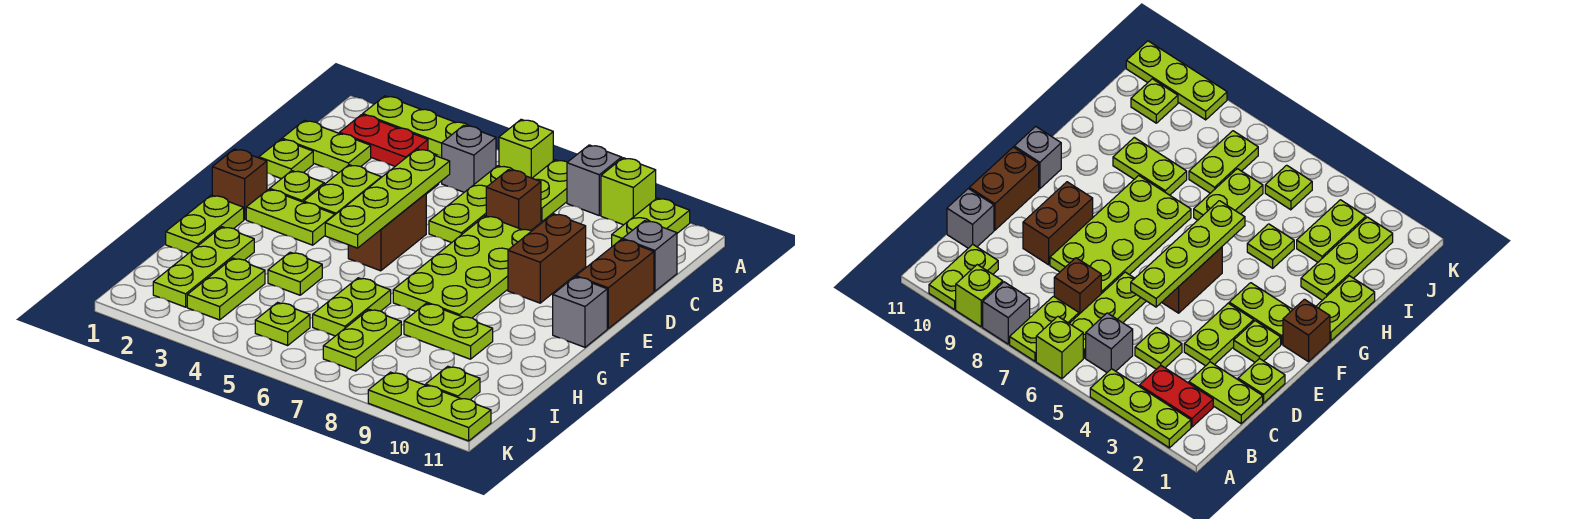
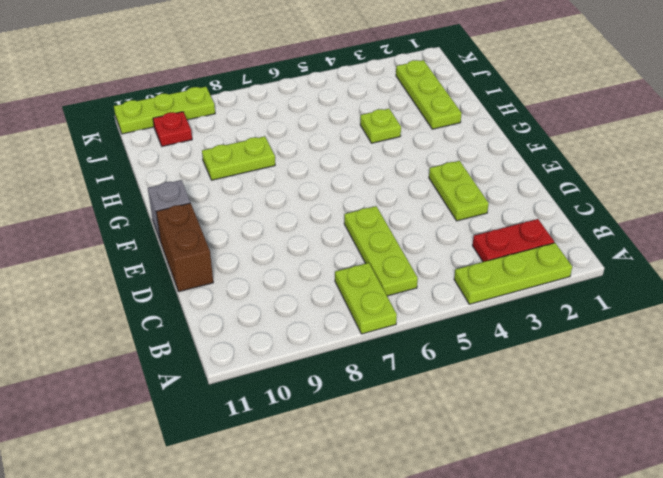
red plate J10 level 1 -> lime plate J10 level 1
none -> lime brick A6 level 1
none -> grey brick A8 level 1
none -> lime brick A9 level 1
none -> lime plate A10:B10 level 1

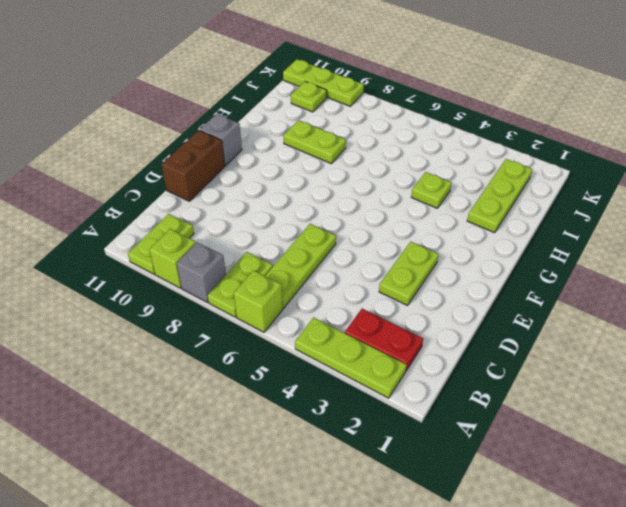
none -> grey brick B5 level 1
none -> lime plate C1:C2 level 1
none -> lime plate C4 level 1
none -> brown brick C7 level 1

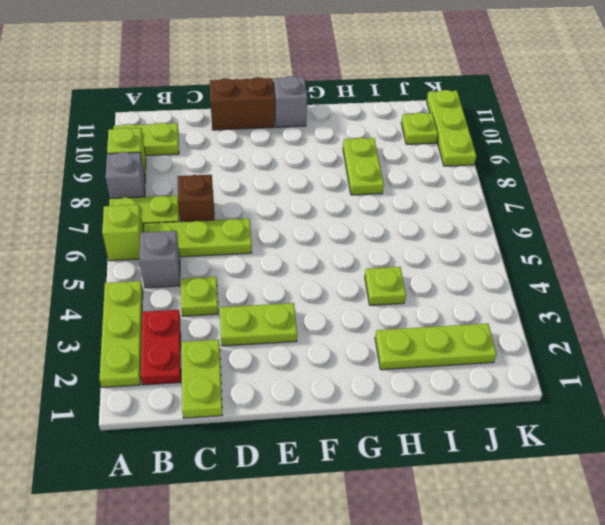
none -> grey brick C11 level 1
none -> lime plate D1 level 1
none -> lime plate D7:G8 level 1
none -> brown brick D9:E9 level 1

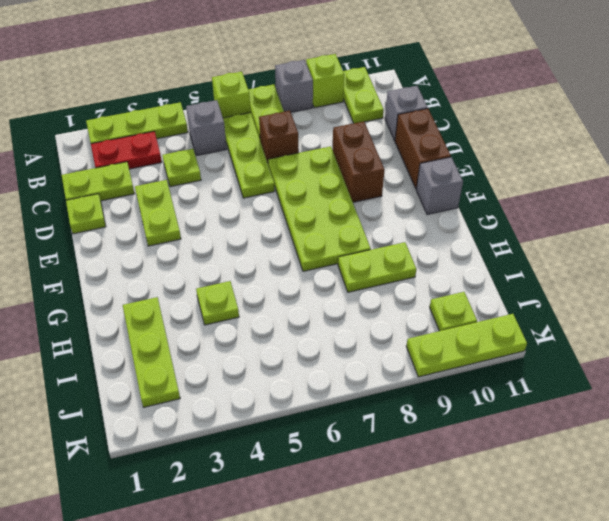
none -> lime plate E2 level 1
none -> brown brick E5:F5 level 1
none -> brown brick F1 level 1
none -> lime plate F2:F3 level 1

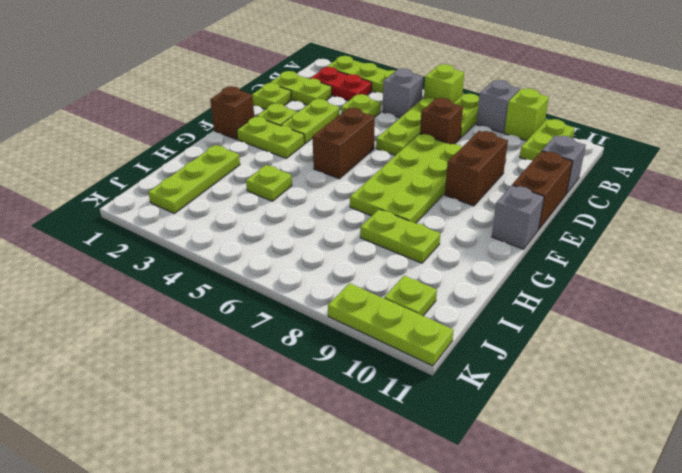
none -> lime plate G1:H1 level 1
none -> lime plate H6:I6 level 1
none -> lime plate I3:J3 level 1
none -> lime plate I7:J7 level 1

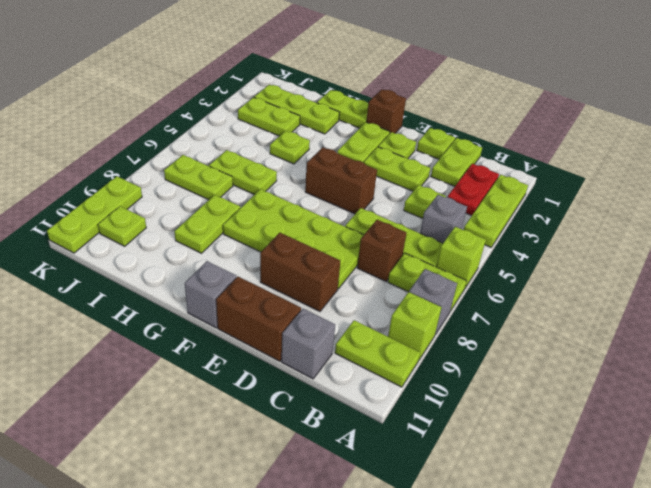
none -> lime plate J5 level 1
none -> lime plate D5:G5 level 2

